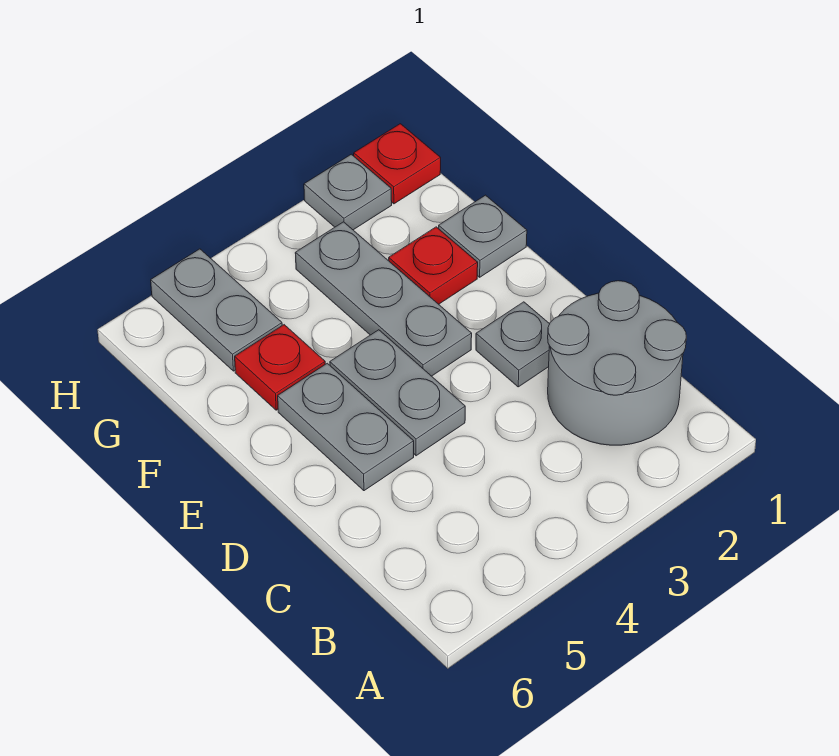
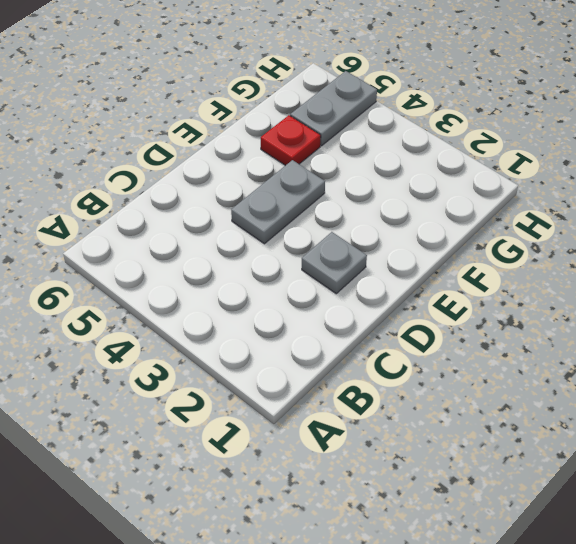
none -> grey round brick B1:C2 level 1
none -> grey plate D5:E5 level 1

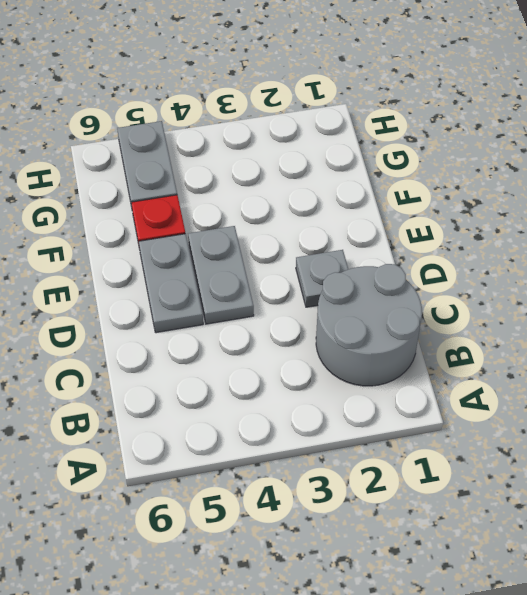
none -> grey plate E3:G3 level 1
none -> grey plate F1 level 1

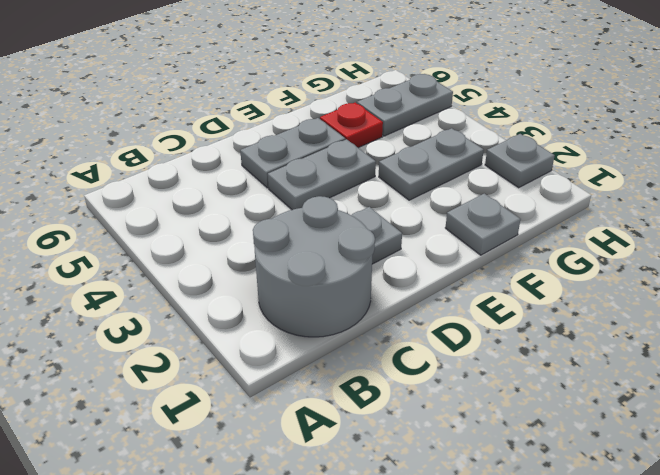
grey plate F3:G3 level 1 -> grey plate E3:G3 level 1
none -> red plate F2 level 1
none -> red plate H1 level 1

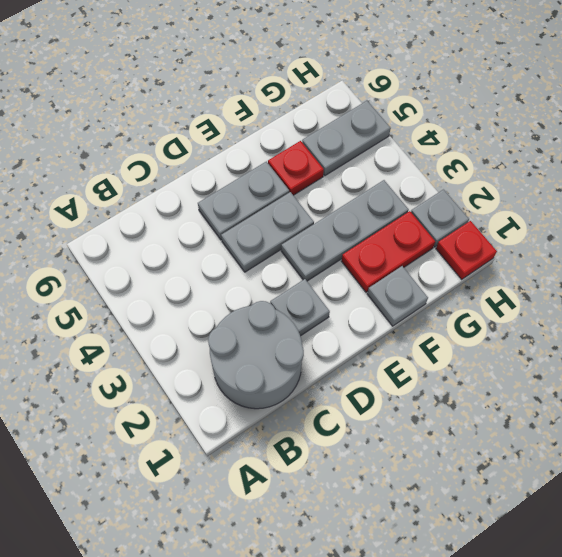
red plate F2:G2 level 1 -> red plate F2 level 1

